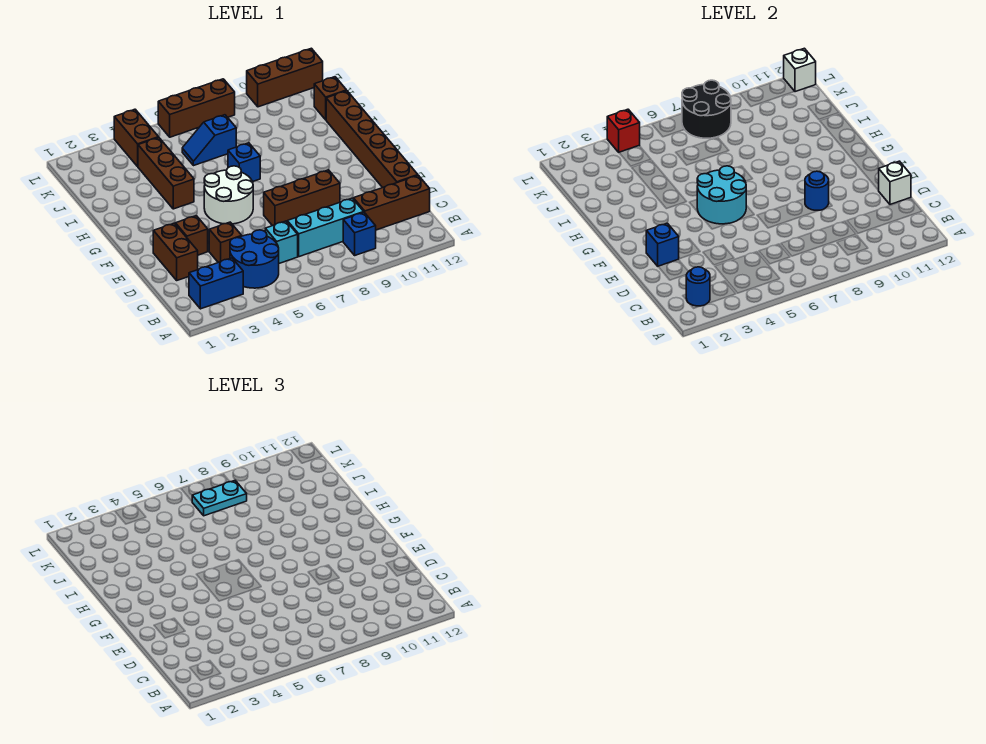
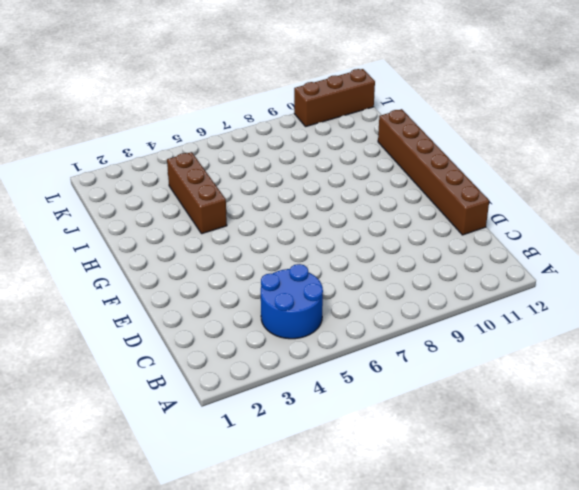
none -> blue brick B2:B3 level 1
none -> blue brick B9 level 1
none -> cyan brick C6 level 1

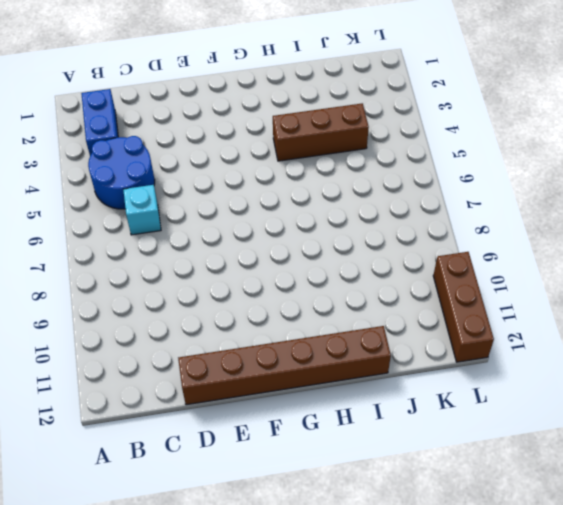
none -> blue brick B9 level 1
none -> cyan brick C7:C9 level 1
none -> brown brick C10:C12 level 1

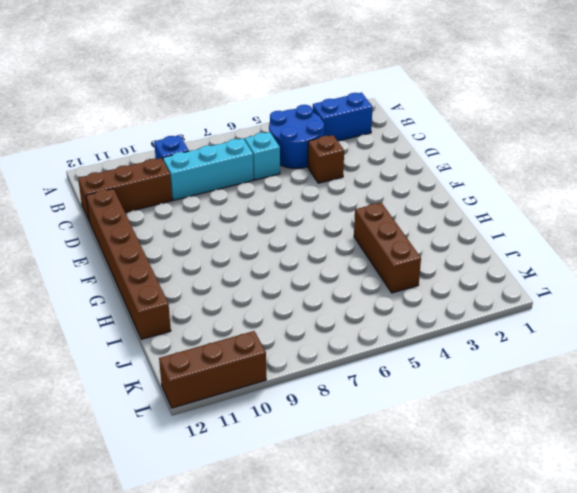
none -> brown brick D2:E2 level 1
none -> brown brick E3 level 1
none -> brown brick E7:E9 level 1

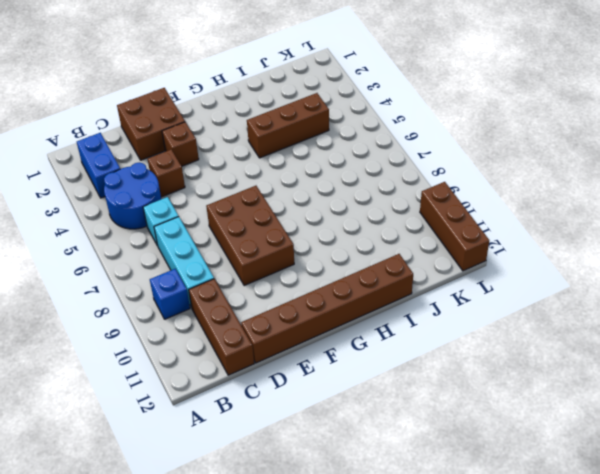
brown brick D1:E2 level 1 -> brown brick D2:E2 level 1
brown brick E7:F9 level 1 -> brown brick E7:E9 level 1
none -> white round brick F5:G6 level 1
none -> blue brick H7 level 1
none -> blue slope J6:J7 level 1 top 7

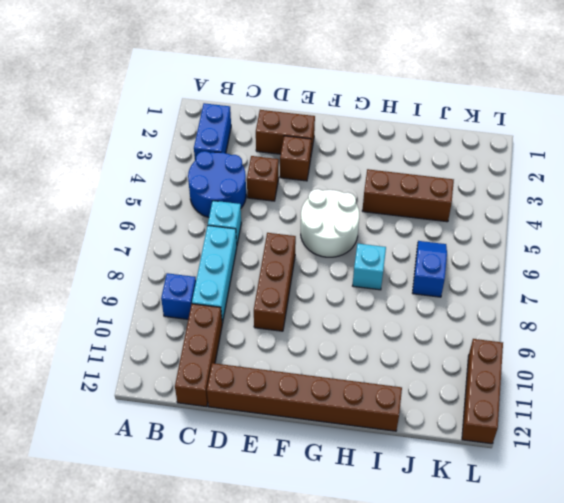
cyan brick H7 level 1 -> blue brick H7 level 1
none -> brown brick J12 level 1
none -> brown brick K4:L4 level 1
none -> brown brick L6:L8 level 1

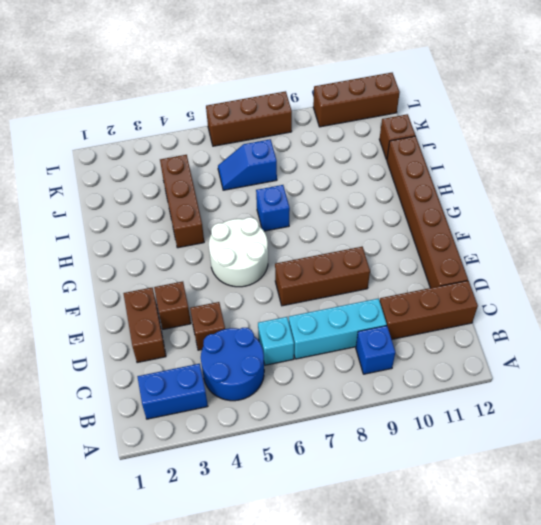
none -> brown brick K4:L4 level 1
none -> blue round brick B2 level 2
none -> white brick D12 level 2

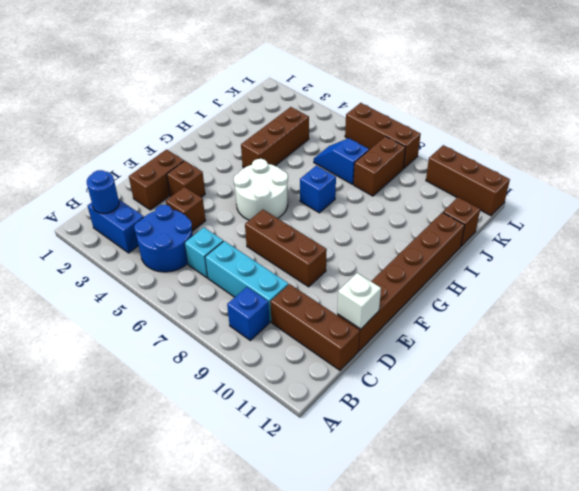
brown brick J8:K8 level 1 -> brown brick K4:L4 level 1
none -> blue brick E2 level 2
none -> blue round brick E9 level 2
none -> cyan round brick F5:G6 level 2

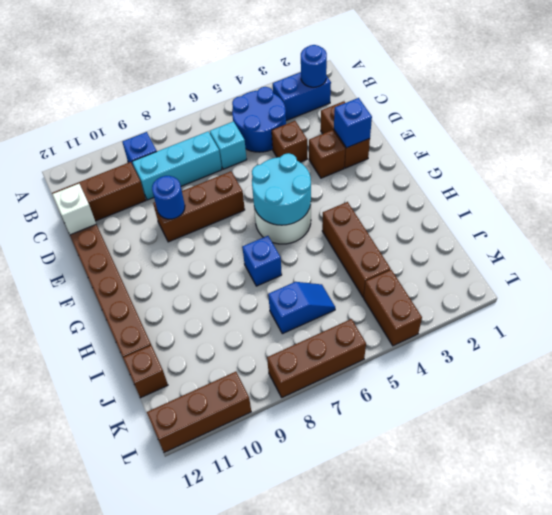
none -> black round brick K7:L8 level 2
none -> red brick L4 level 2
none -> white brick L12 level 2

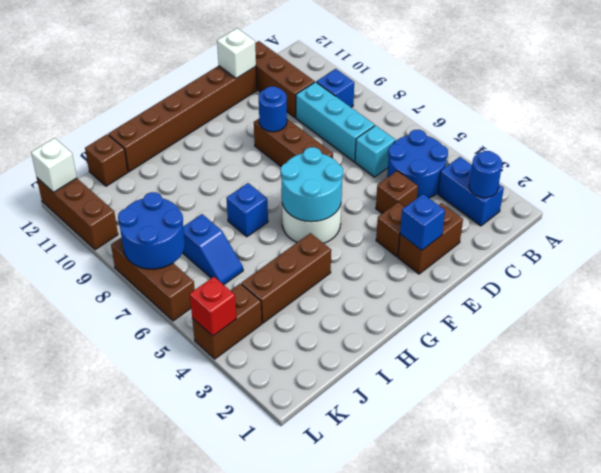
blue round brick K7:L8 level 2 -> black round brick K7:L8 level 2
none -> cyan plate K7:K8 level 3

